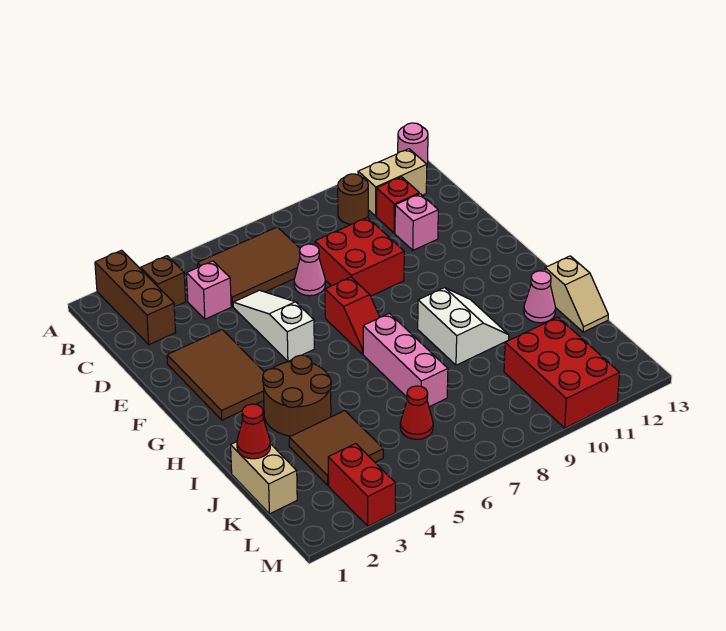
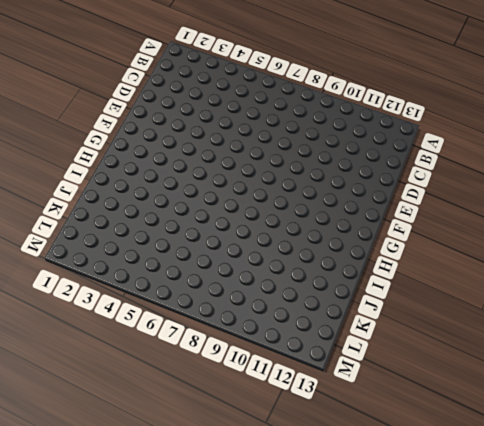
none -> brown brick A2:C2 level 1
none -> pink round brick A13 level 1
none -> brown brick B3 level 1

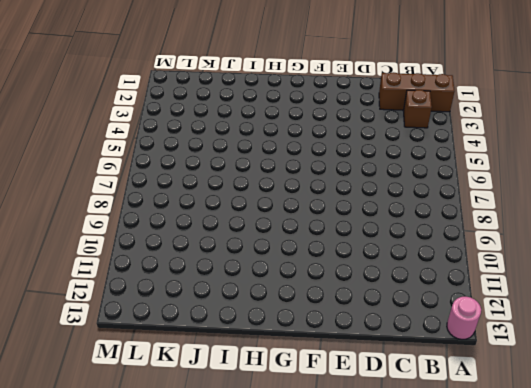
none -> brown tile B5:C7 level 1
none -> brown round brick B10 level 1
none -> tan brick B11:B12 level 1

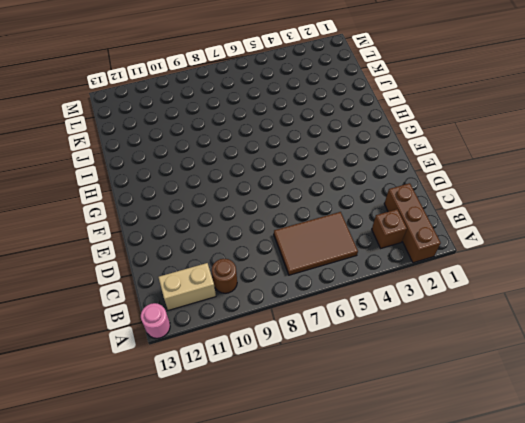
none -> pink brick C4 level 1
none -> red brick C11 level 1
none -> white slope D5:F5 level 1 top F

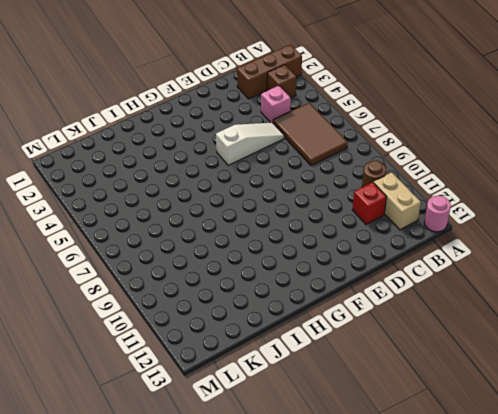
none -> pink cone D7 level 1
none -> red brick D8:E9 level 1
none -> pink brick D11 level 1

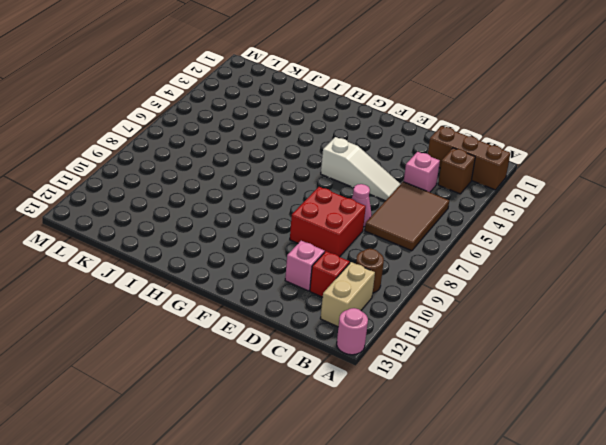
none -> brown tile E2:G3 level 1
none -> red slope F7:G7 level 1 top F
none -> brown round brick H3:I4 level 1

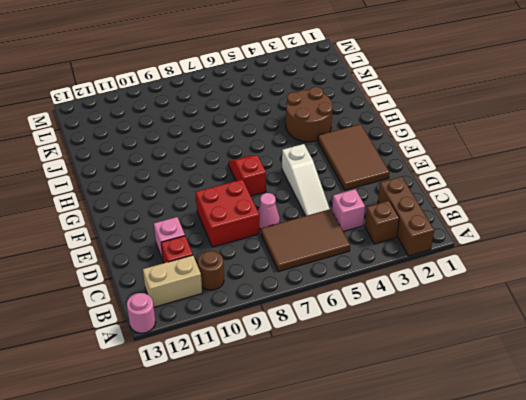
none -> pink brick H7:J7 level 1
none -> white slope H9:I10 level 1 top 9
none -> pink cone I12 level 1

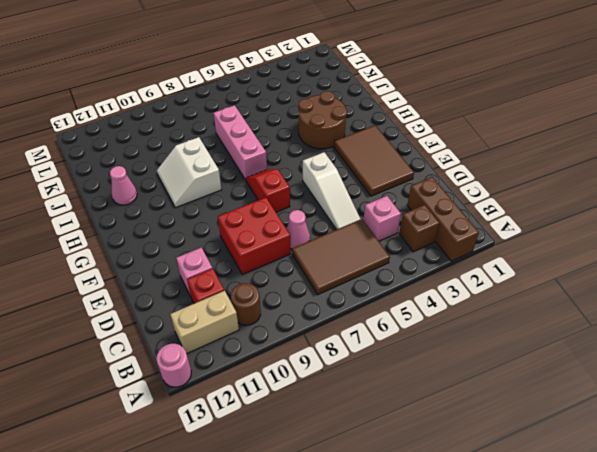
none -> tan slope I13:J13 level 1 top I
none -> tan brick J1:K1 level 1
none -> brown tile J3:K4 level 1

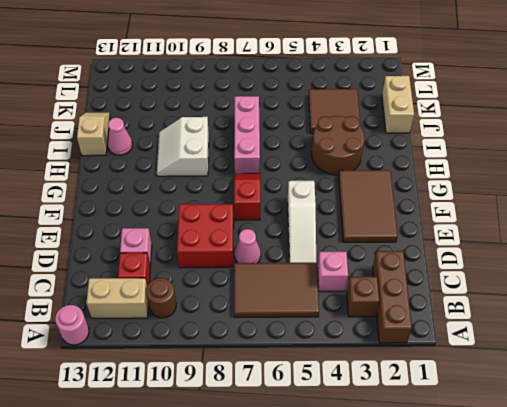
none -> red cone K6 level 1
none -> red brick K10:M11 level 1
none -> red brick L3:M3 level 1

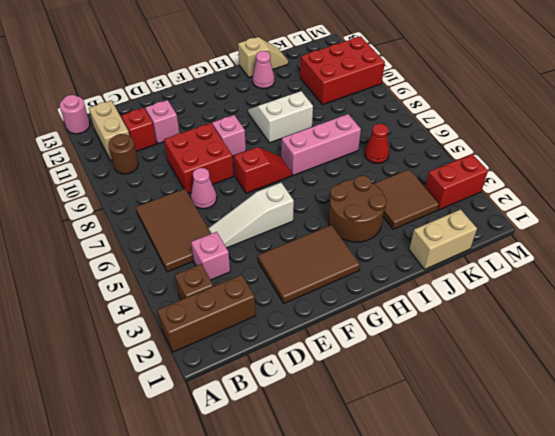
pink brick F9 level 1 -> none
none -> red cone J1 level 2

